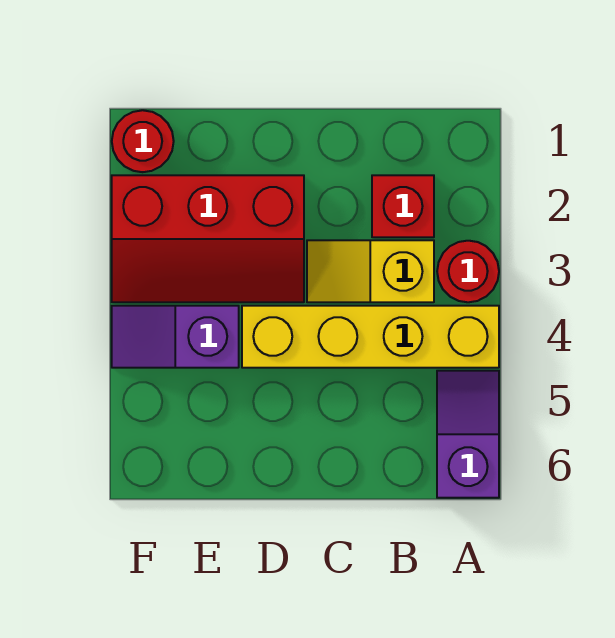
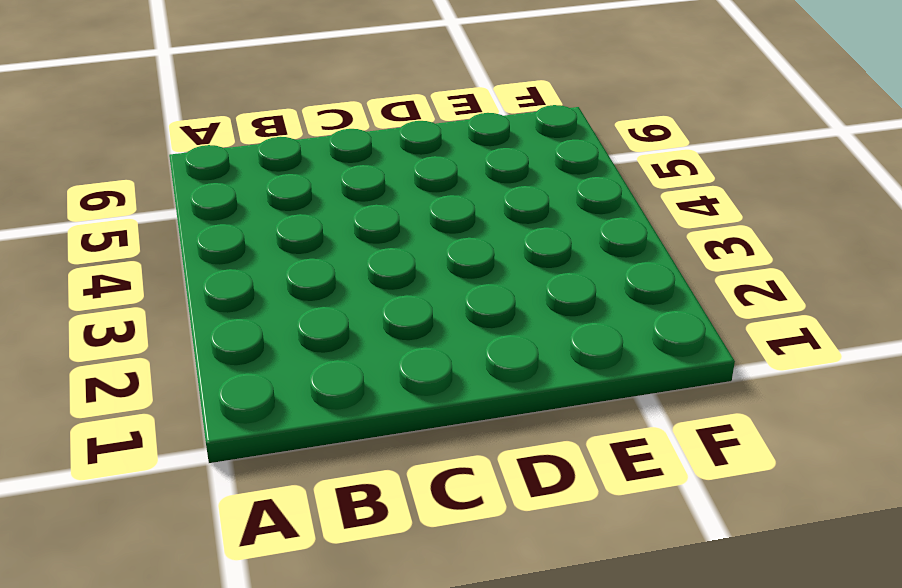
none -> red round brick A3 level 1
none -> yellow brick A4:D4 level 1

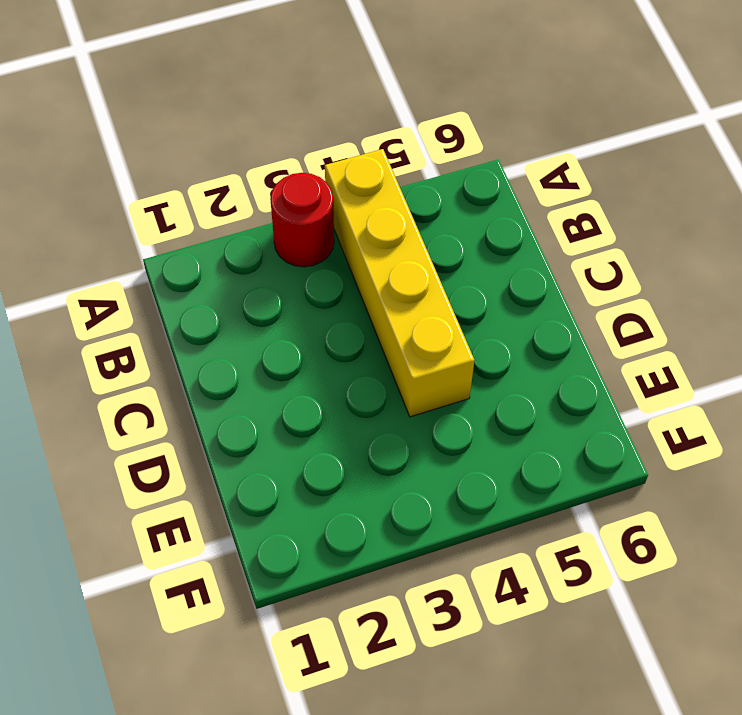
none -> purple slope A5:A6 level 1 top 6
none -> red brick B2 level 1

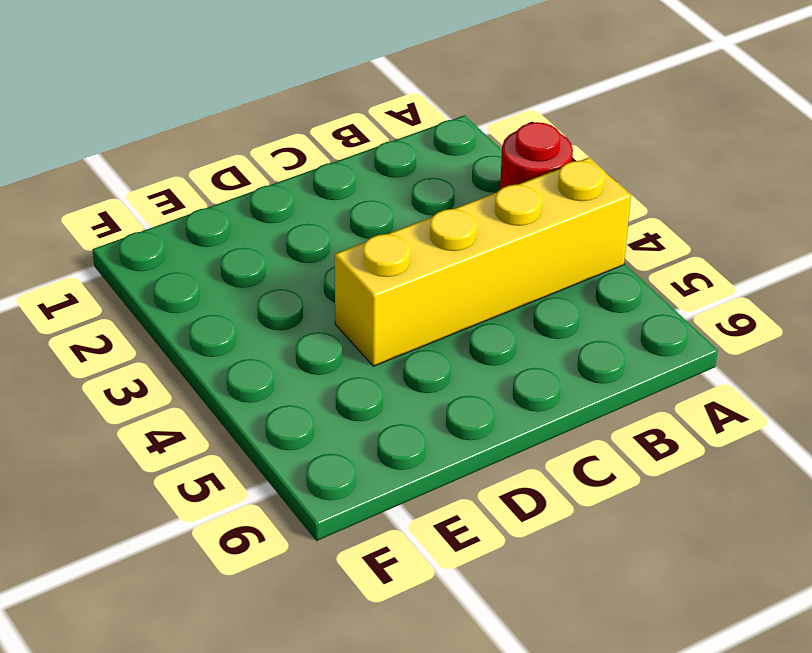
none -> purple slope A5:A6 level 1 top 6
none -> red brick B2 level 1

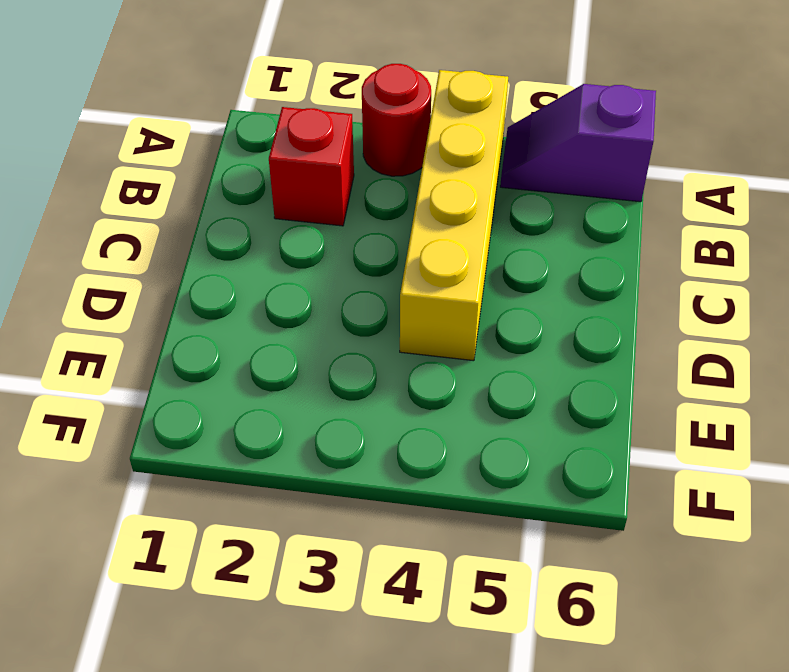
none -> yellow slope B3:C3 level 1 top B
none -> red slope D2:F3 level 1 top 2

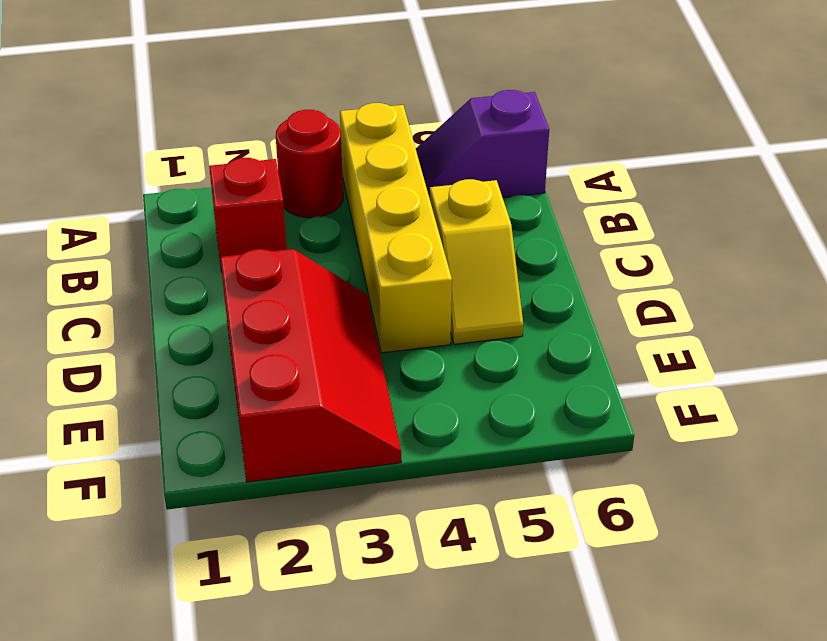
yellow slope C5:D5 level 1 top C -> yellow slope B3:C3 level 1 top B
none -> purple slope E4:F4 level 1 top E
none -> red round brick F1 level 1

